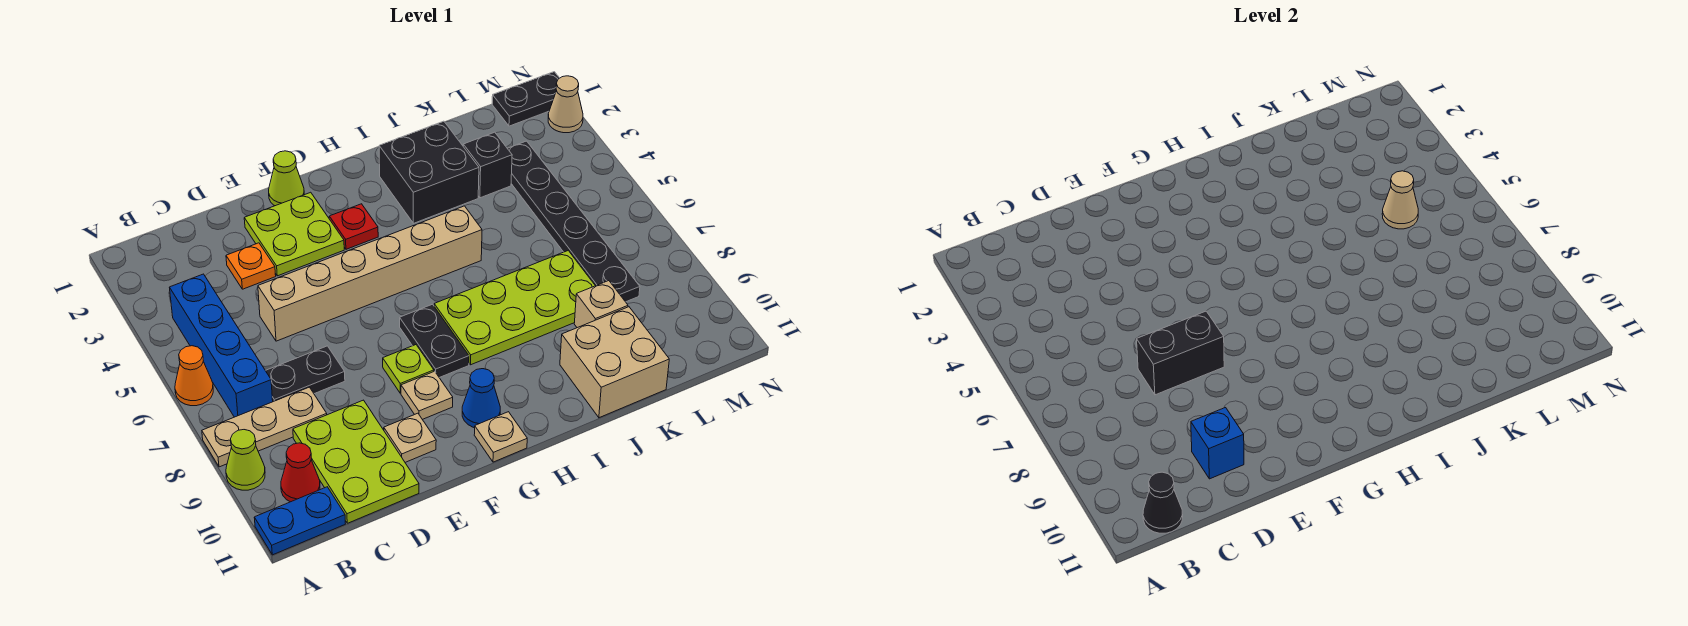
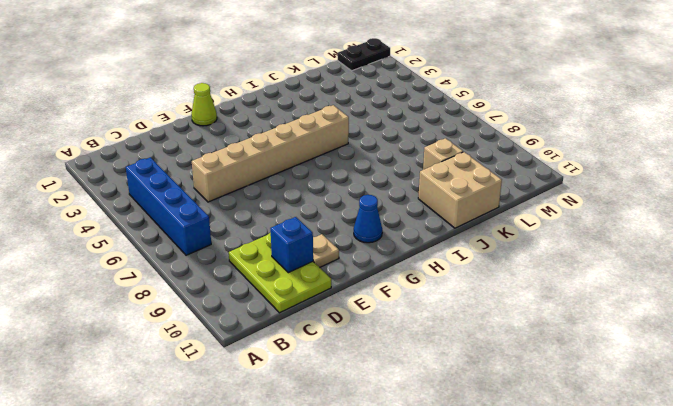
none -> orange cone A6 level 1
none -> tan plate A8:C8 level 1
none -> lime cone A9 level 1
none -> blue plate A11:B11 level 1

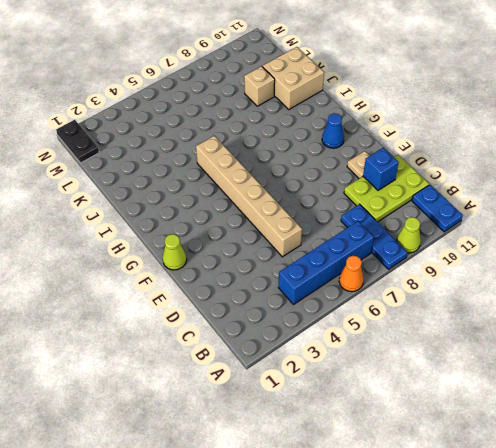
blue plate A8:C8 level 1 -> tan plate A8:C8 level 1
none -> red cone B10 level 1
none -> black plate C7:D7 level 1
none -> orange plate D3 level 1
none -> lime plate E2:F3 level 1

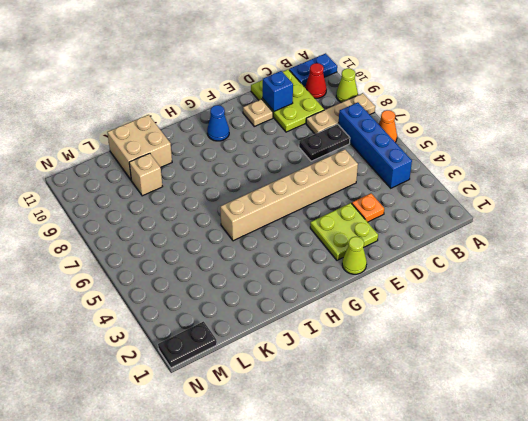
none -> lime plate F8 level 1
none -> tan plate F9 level 1
none -> red plate G3 level 1
none -> black plate G7:G8 level 1

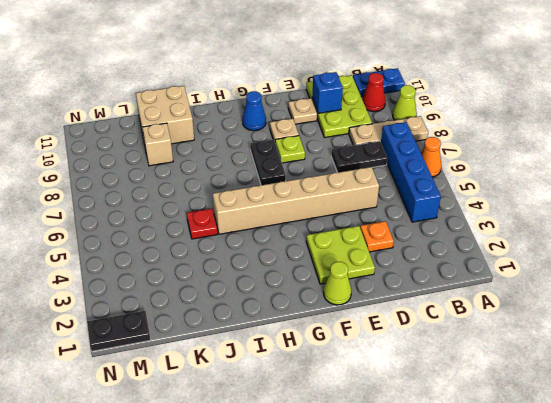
red plate J5 level 1 -> red plate G3 level 1
none -> tan plate G11 level 1
none -> lime plate H7:K8 level 1
none -> black brick I2:J3 level 1
none -> black brick K3 level 1

